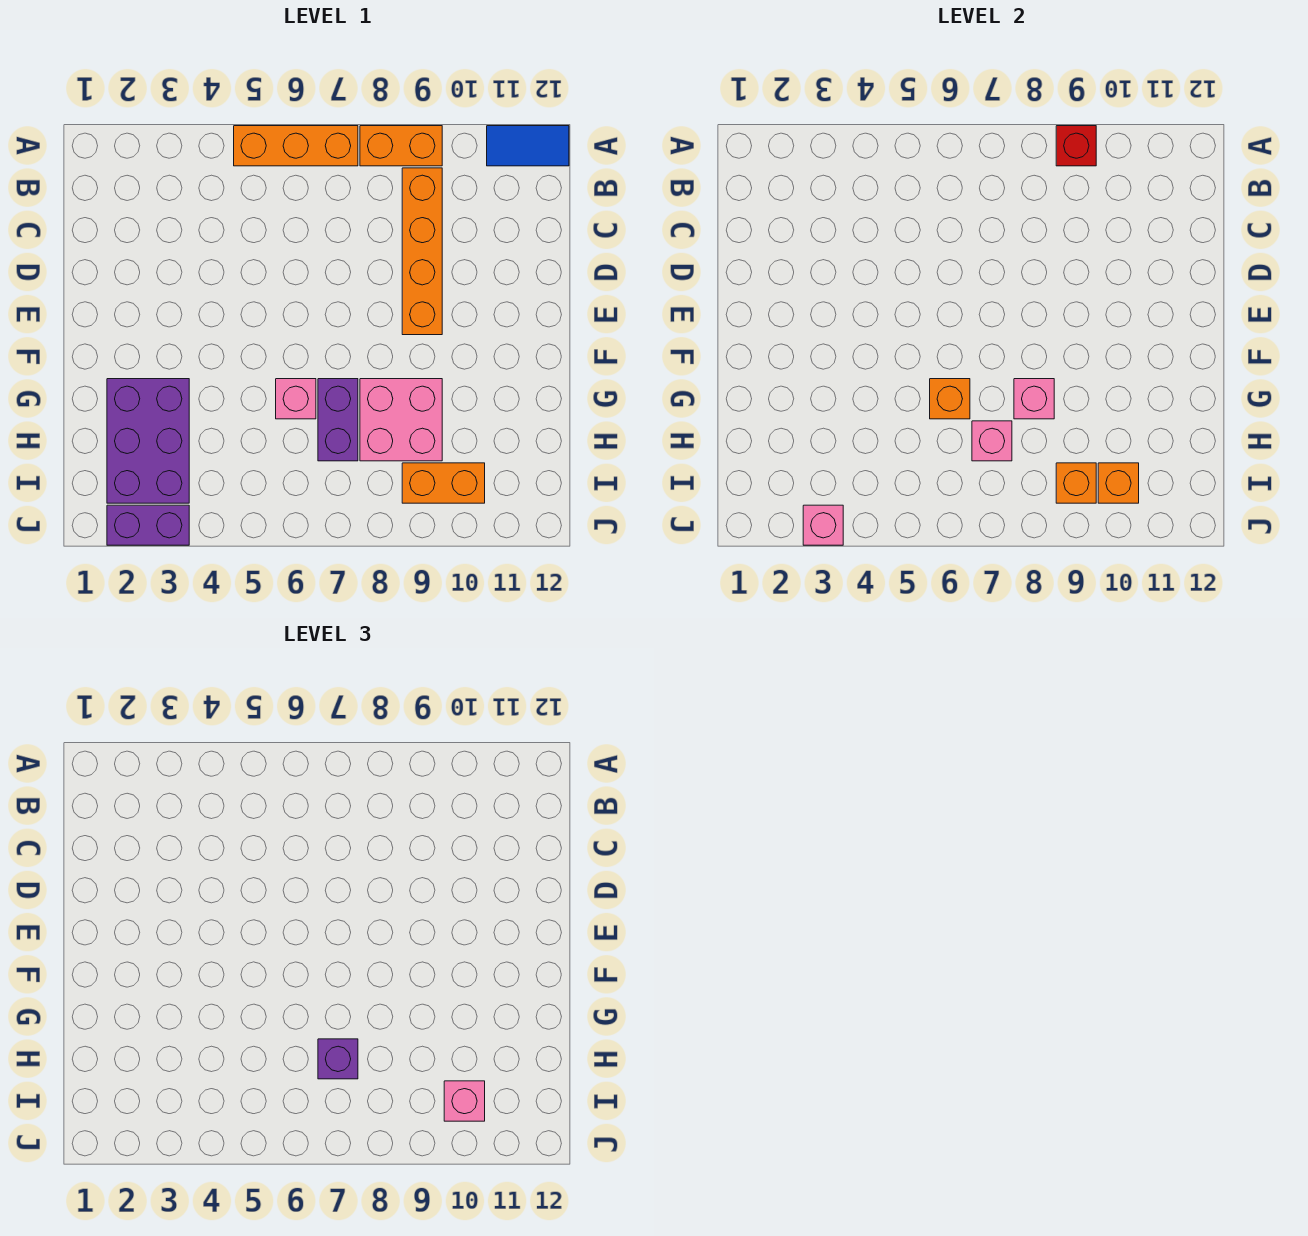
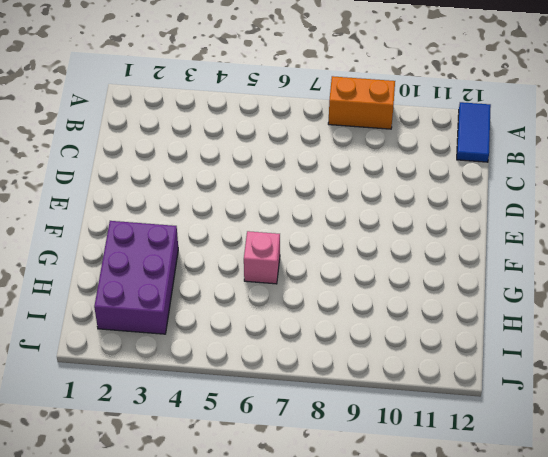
blue tile A12:B12 level 1 -> blue tile A11:A12 level 1
none -> orange brick A5:A7 level 1
none -> orange brick B9:E9 level 1
none -> purple brick G7:H7 level 1

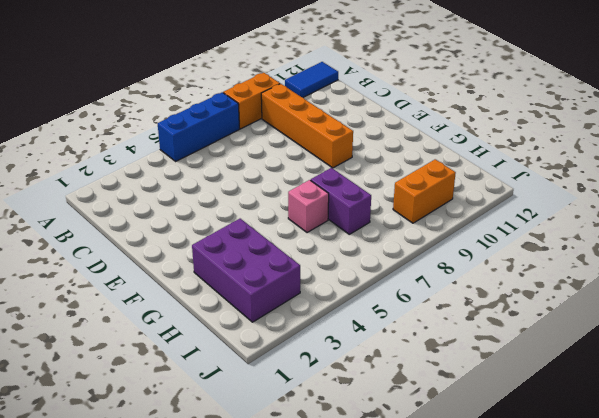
blue brick A5:A7 level 1 -> orange brick A5:A7 level 1
none -> pink brick G8:H9 level 1
none -> purple brick J2:J3 level 1
none -> red brick A9 level 2

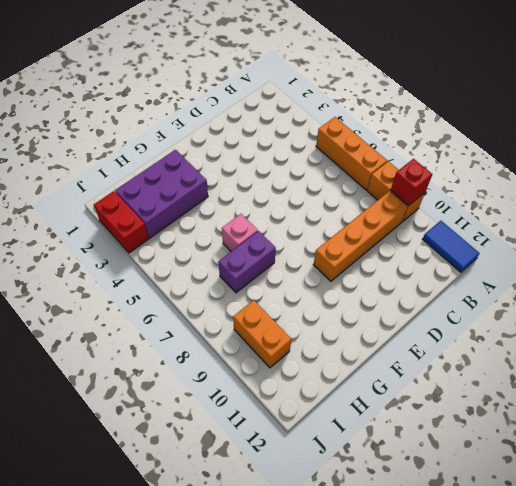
red brick J2:J3 level 1 -> purple brick J2:J3 level 1
none -> pink brick G8:H9 level 1
none -> orange brick G6 level 2
none -> pink brick G8 level 2

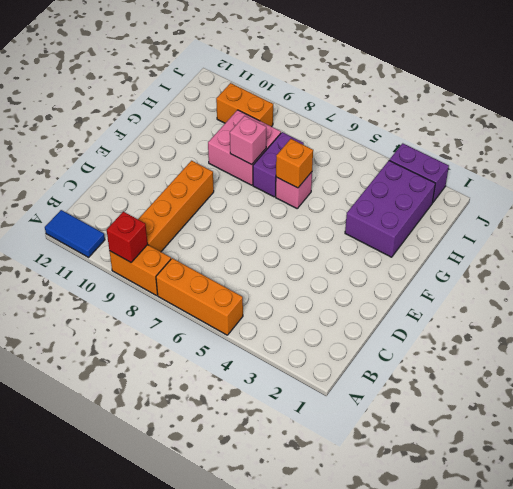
none -> pink brick H7 level 2
none -> orange brick I9 level 2
none -> orange brick I10 level 2

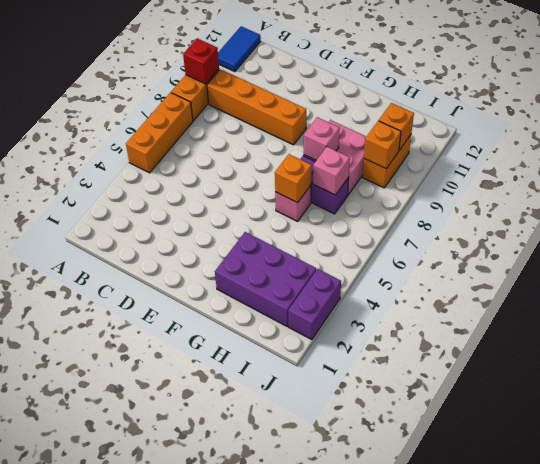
none -> pink brick J3 level 2
none -> purple brick H7 level 3
none -> pink brick I10 level 3

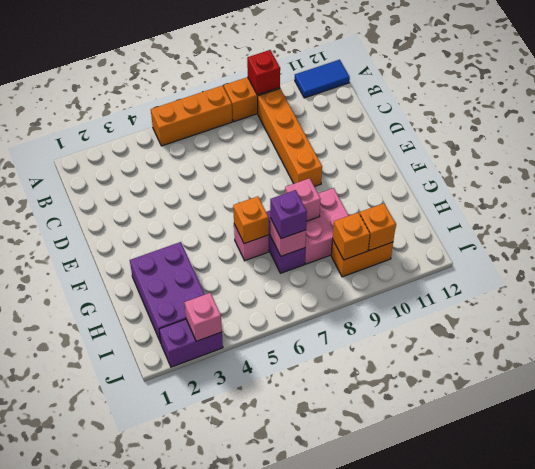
none -> pink brick I10 level 3

